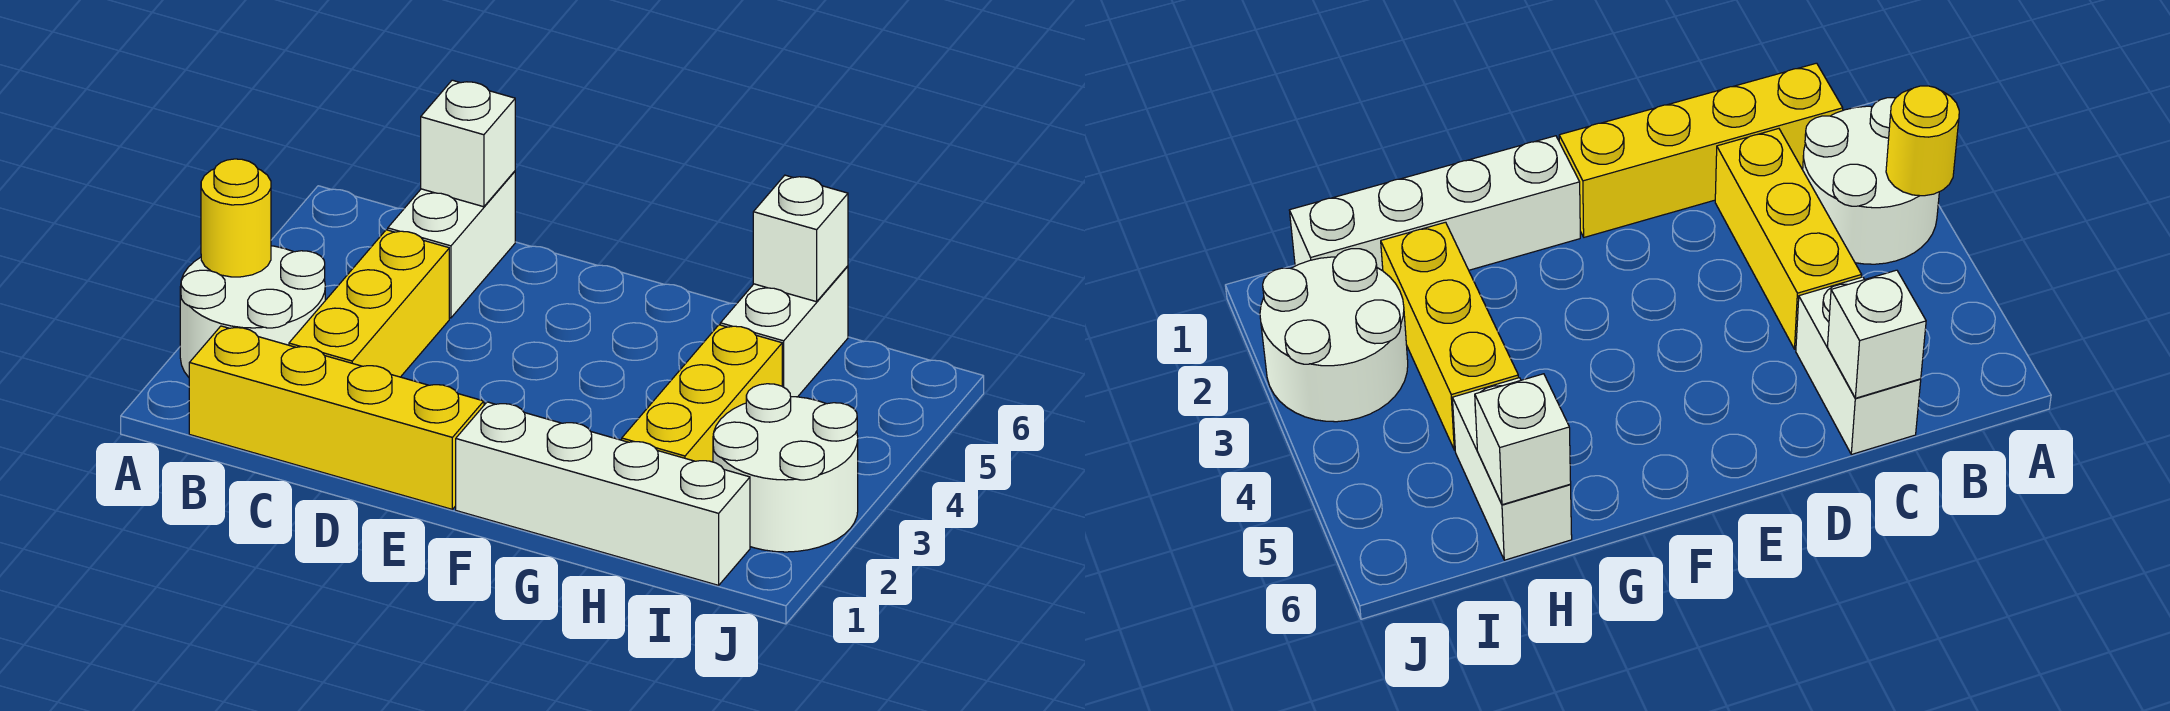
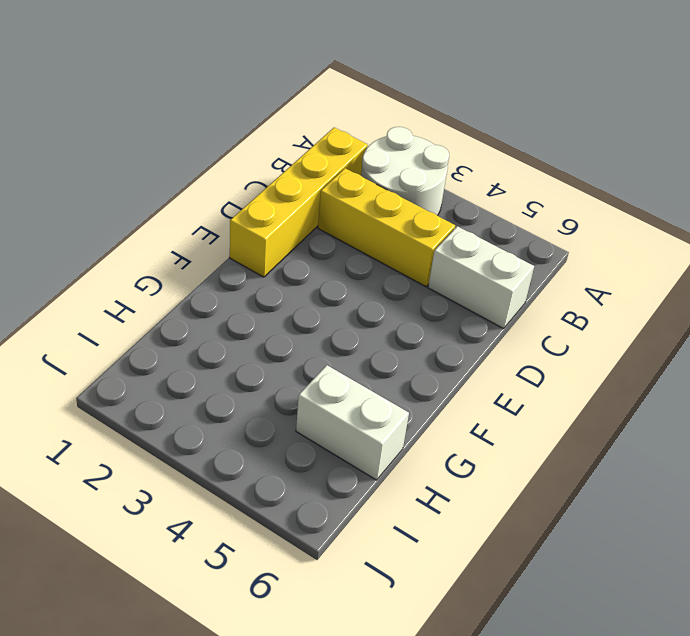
none -> white brick F1:I1 level 1
none -> yellow brick H2:H4 level 1

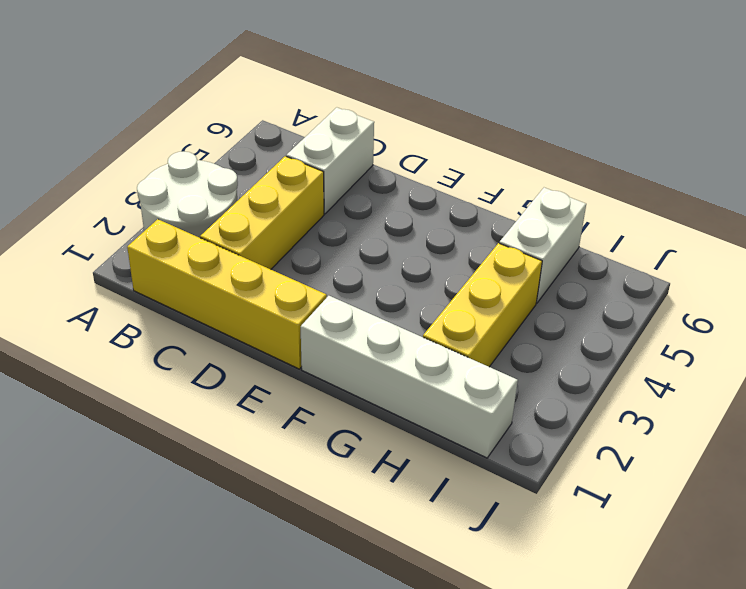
none -> white round brick I2:J3 level 1
none -> yellow round brick A3 level 2

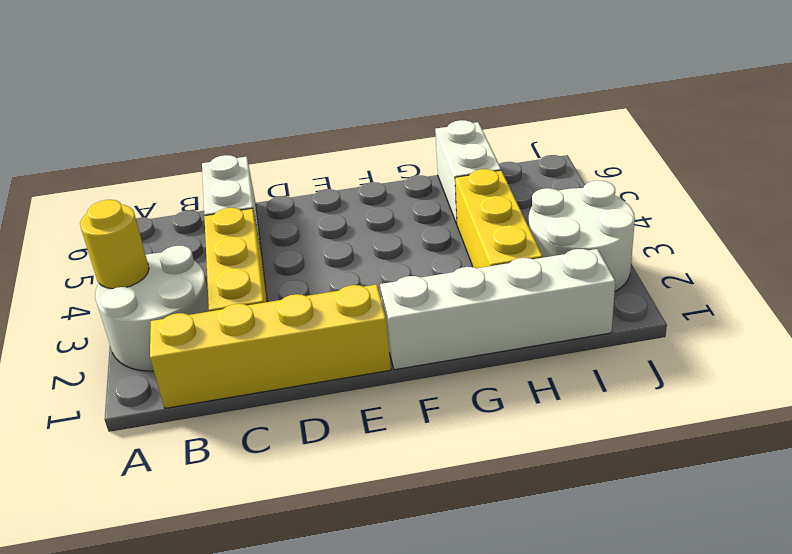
none -> white brick C6 level 2
none -> white brick H6 level 2

